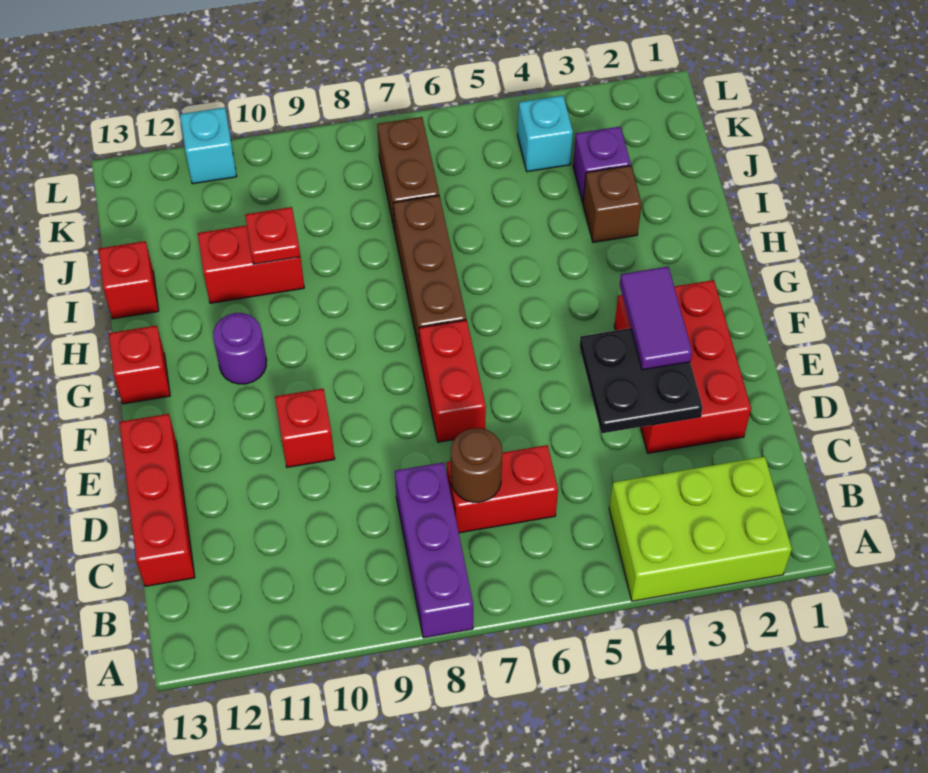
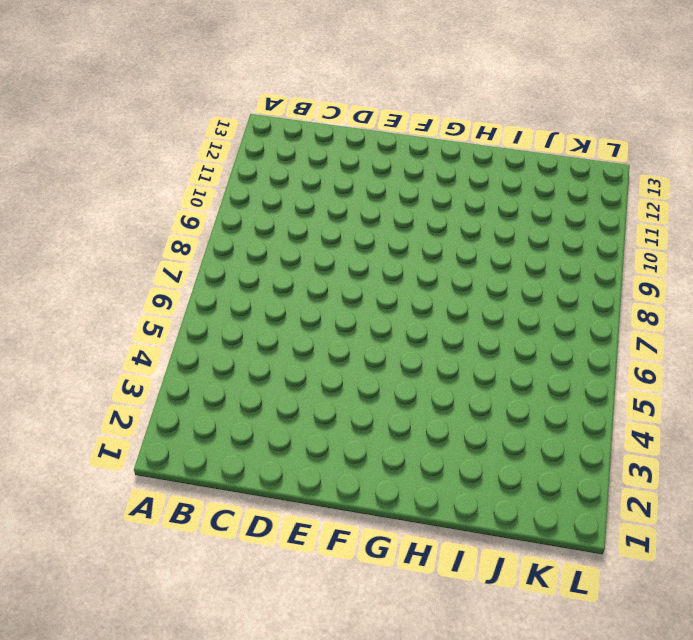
none -> lime brick A2:B4 level 1
none -> purple brick A8:C8 level 1
none -> red brick C6:C7 level 1

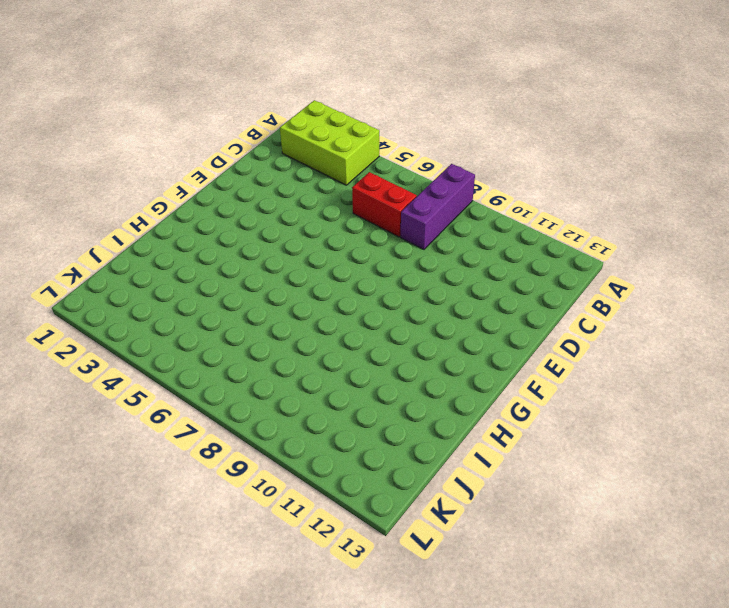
none -> red brick C13:E13 level 1
none -> red brick D2:F3 level 1
none -> red brick E7:F7 level 1

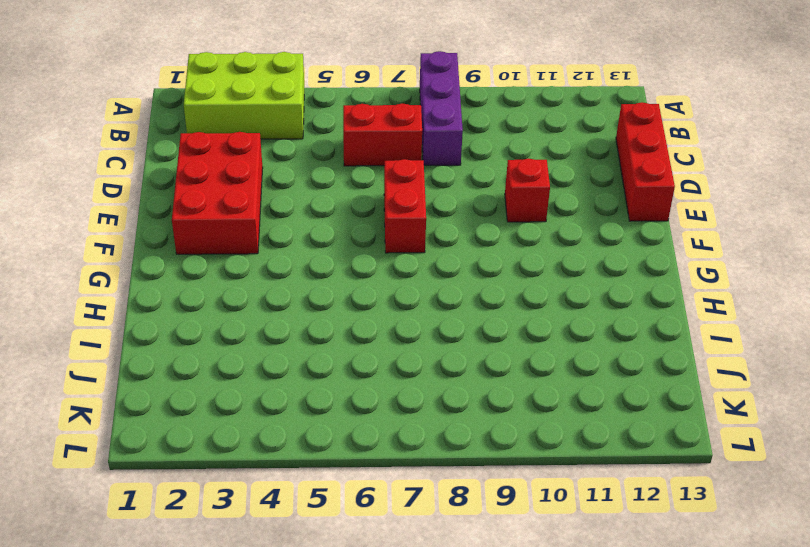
none -> brown brick G7:I7 level 1
none -> purple round brick G11 level 1
none -> red brick G13 level 1

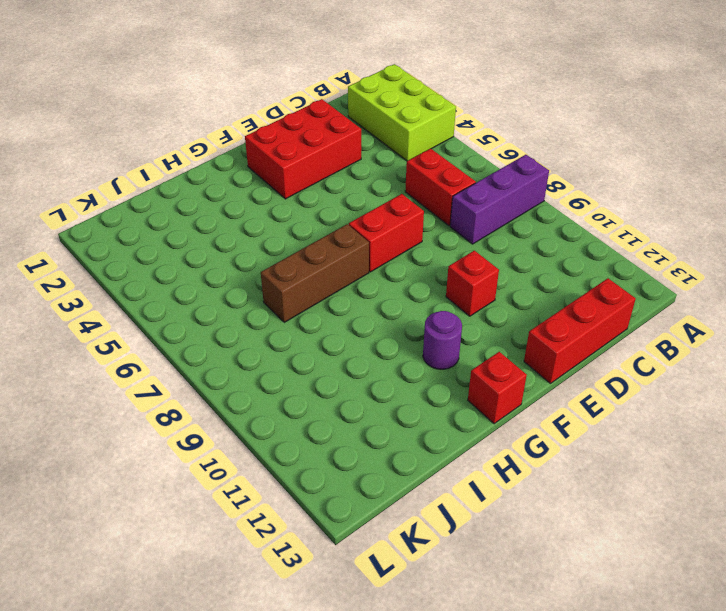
none -> brown brick I3 level 1
none -> red brick I10:I11 level 1
none -> red brick I13 level 1

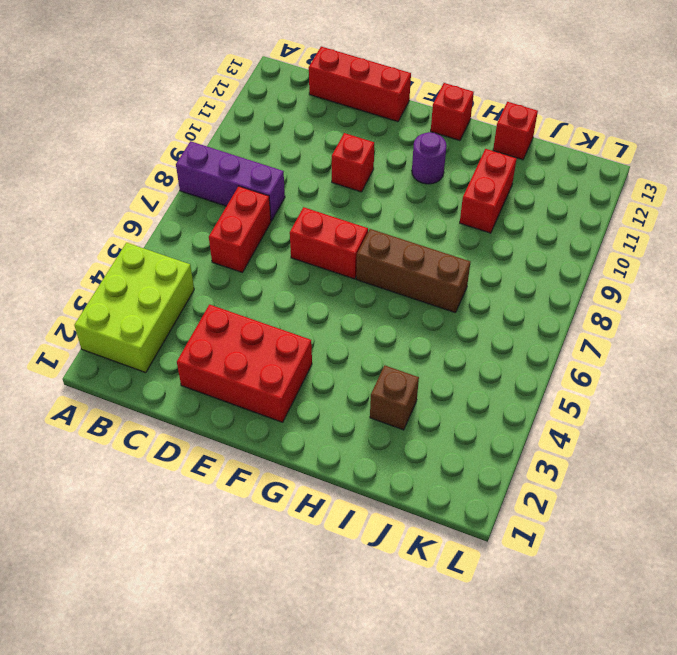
none -> purple brick J3 level 1
none -> brown brick J7:K7 level 1
none -> cyan brick K4 level 1

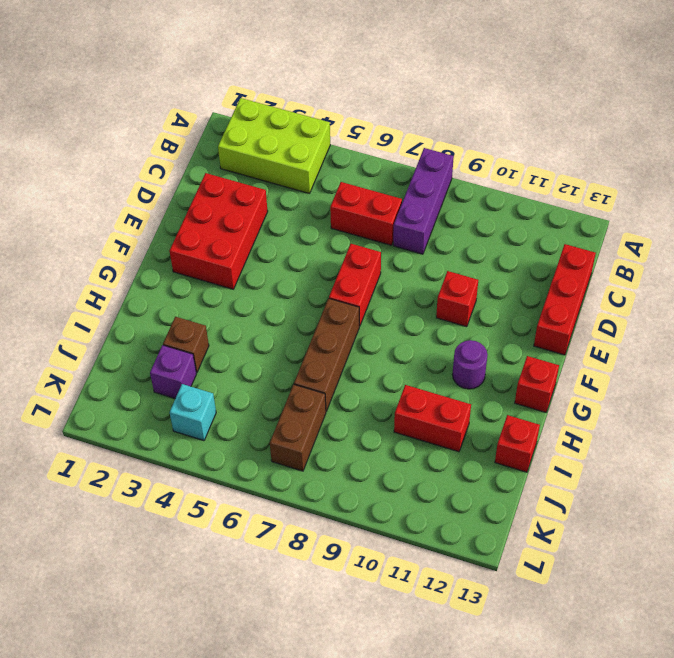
none -> cyan brick L11 level 1
none -> brown round brick C7 level 2
none -> black plate D3:E4 level 2

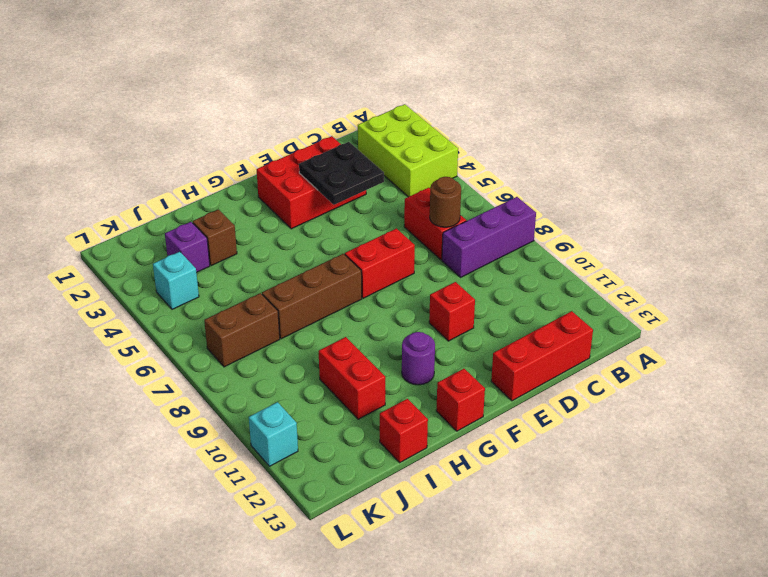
none -> red plate I10 level 2
none -> purple tile E3:F3 level 3

